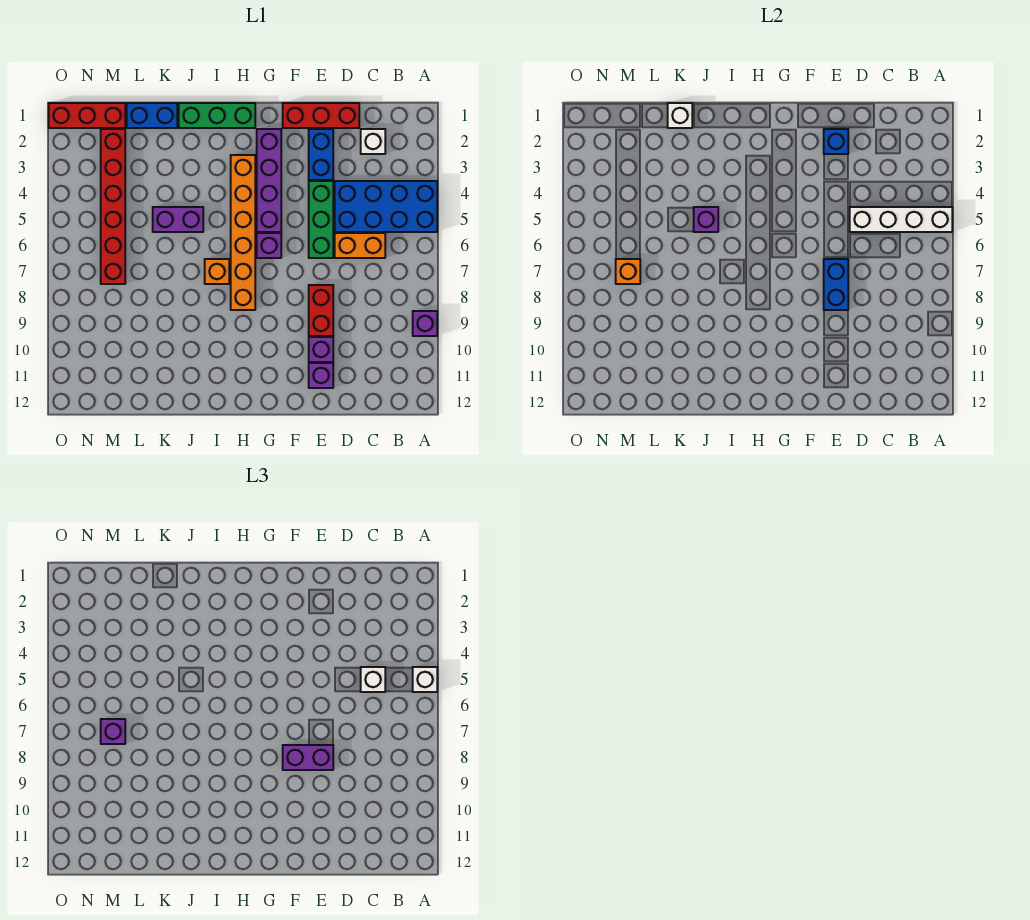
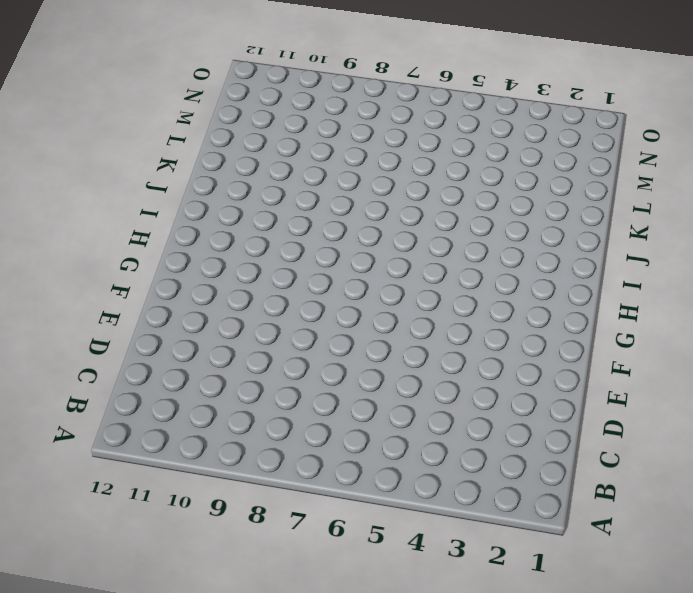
none -> blue brick A4:D5 level 1
none -> purple brick A9 level 1
none -> white brick C2 level 1

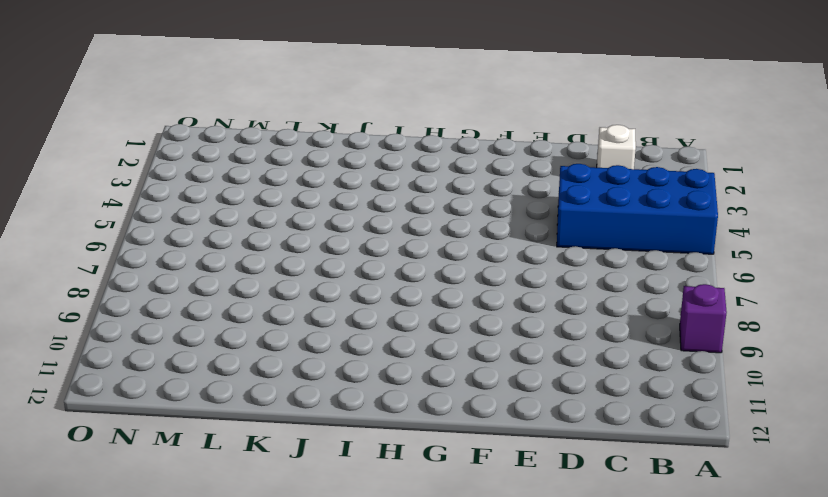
none -> orange brick C6:D6 level 1
none -> red brick D1:F1 level 1
none -> blue brick E2:E3 level 1

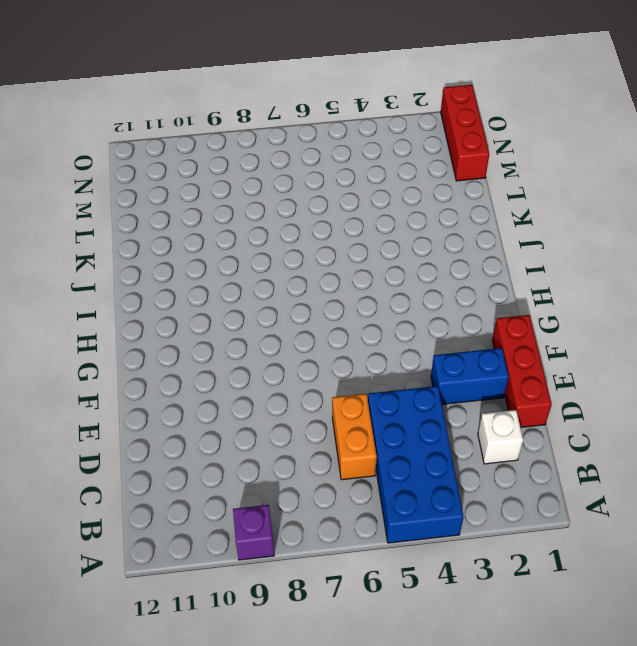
none -> green brick E4:E6 level 1
none -> red brick E8:E9 level 1
none -> purple brick E10 level 1

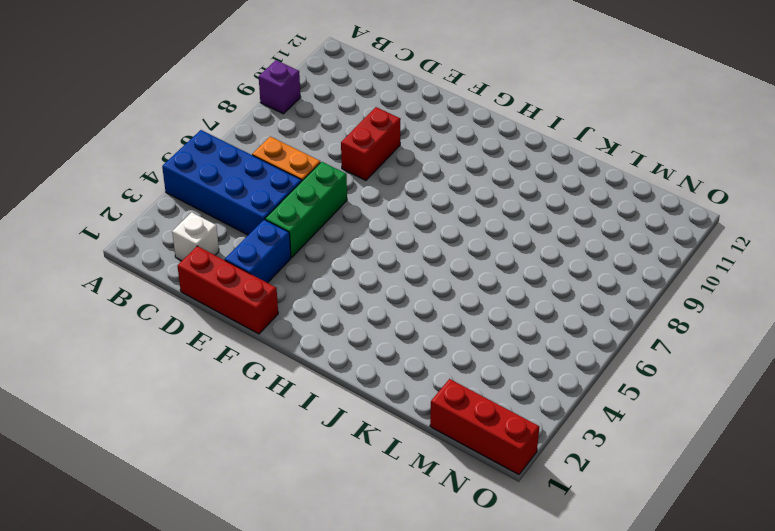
none -> purple brick E10 level 1
none -> purple brick E11 level 1
none -> purple brick G2:G5 level 1

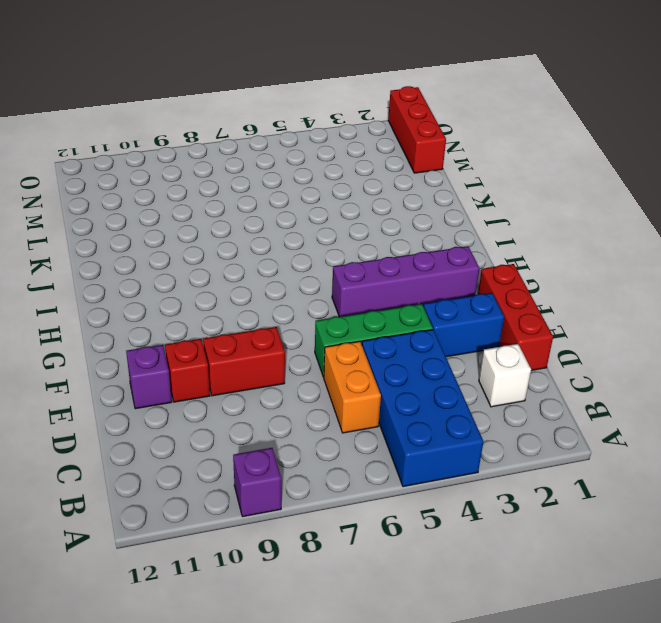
red brick E10 level 1 -> purple brick E10 level 1
none -> purple brick G6 level 1
none -> green brick H1:J1 level 1
none -> orange brick H3:H8 level 1

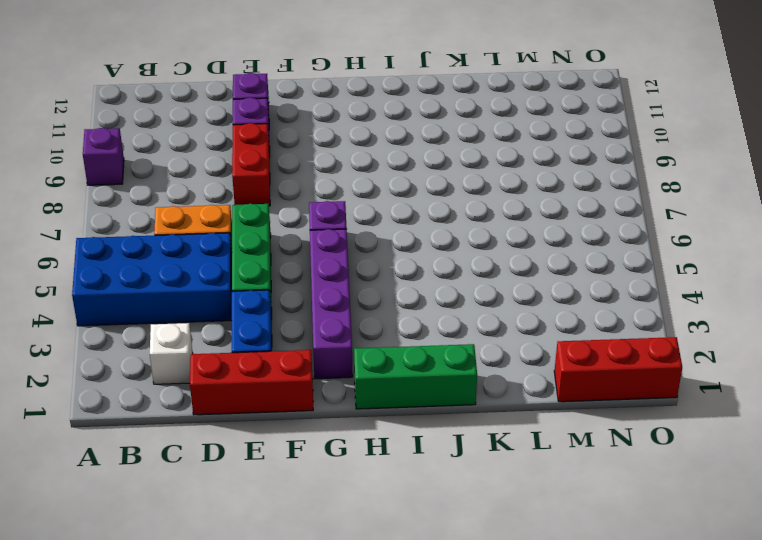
none -> orange brick H3:H8 level 1
none -> orange brick I7 level 1
none -> purple brick J5:K5 level 1

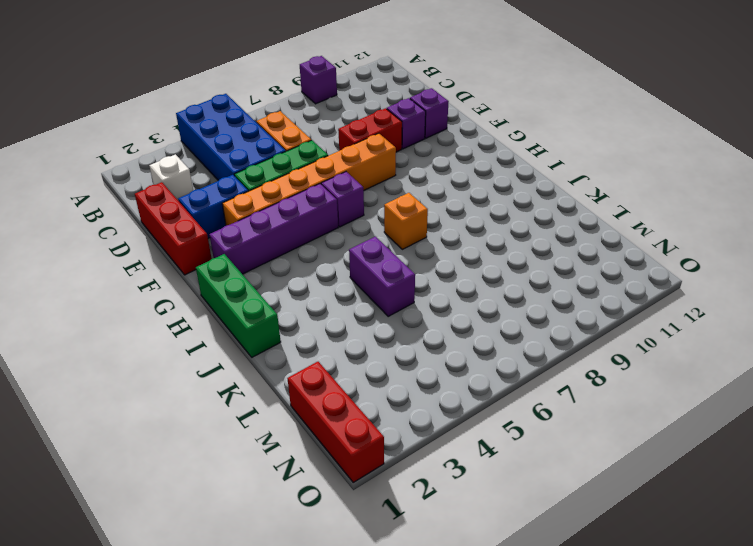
orange brick F3:F8 level 1 -> orange brick H3:H8 level 1
none -> blue brick K1:L1 level 1
none -> red brick M2:M7 level 1
none -> white brick A5:D5 level 2

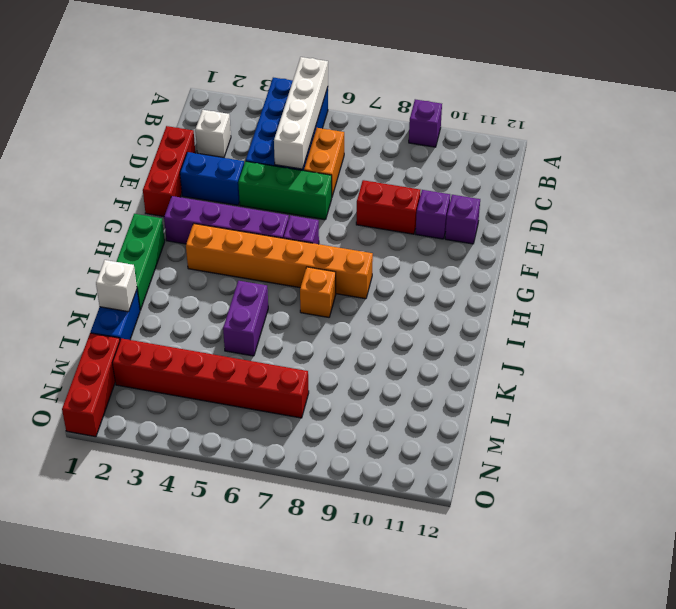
none -> blue brick E2 level 2
none -> blue brick E7:E8 level 2
none -> purple brick J5 level 2

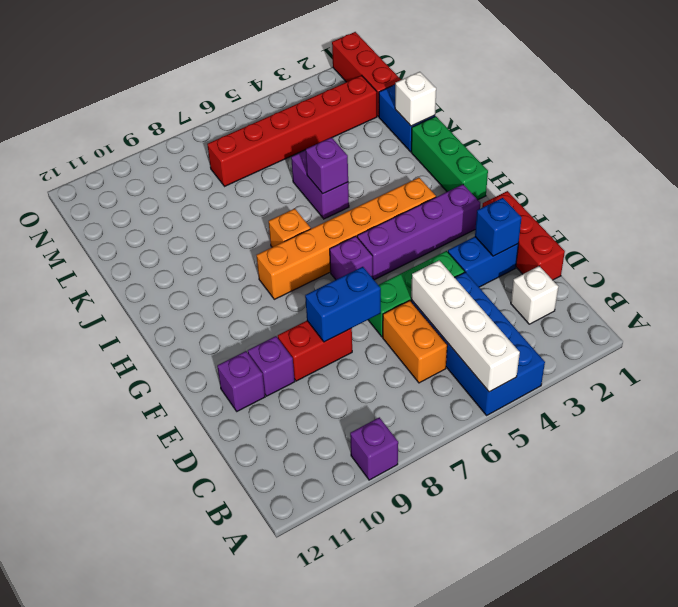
none -> orange brick M7 level 2
none -> white brick A5 level 3
none -> white brick C5 level 3

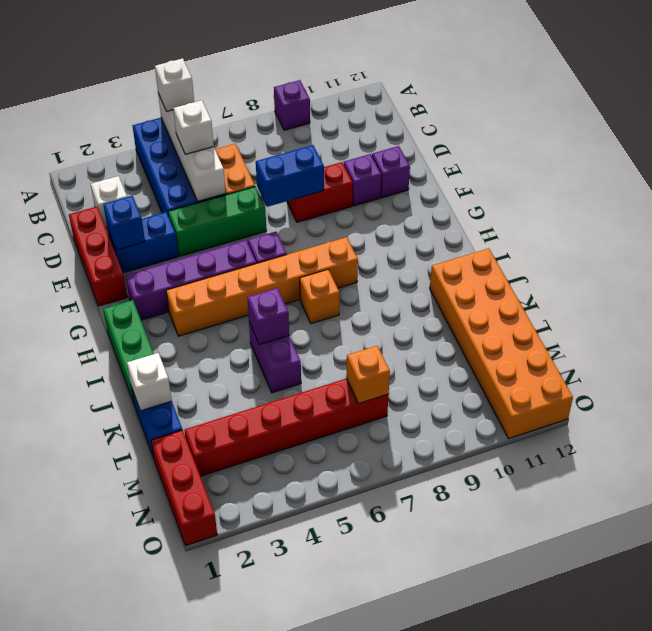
orange brick J11:O12 level 1 -> none
none -> purple brick E8:F8 level 3
none -> purple brick M7 level 3

